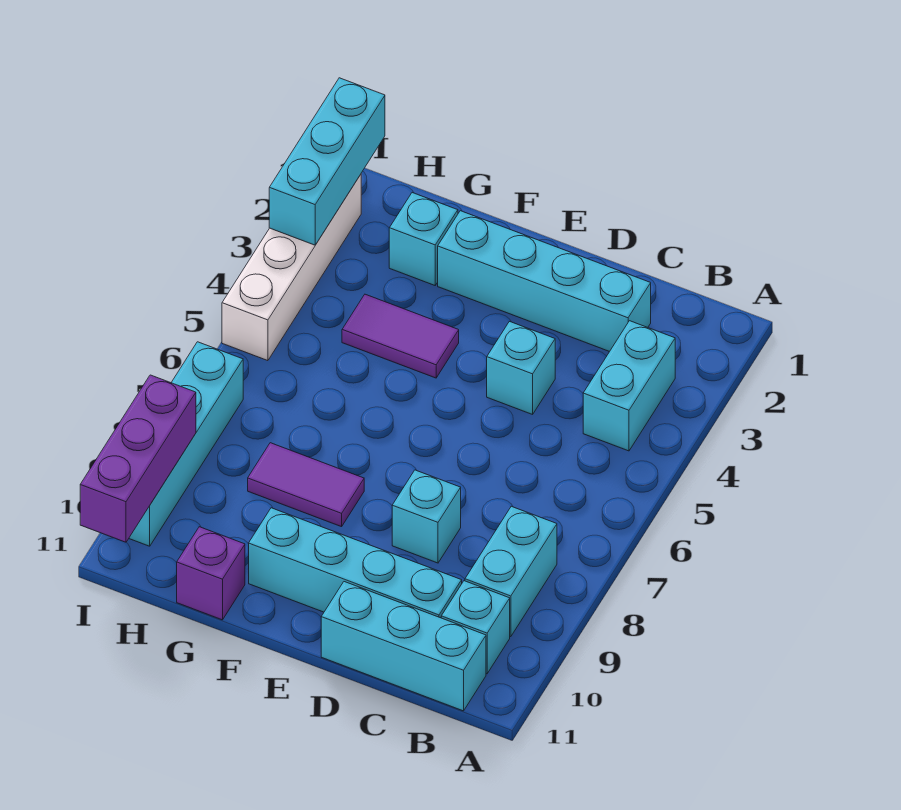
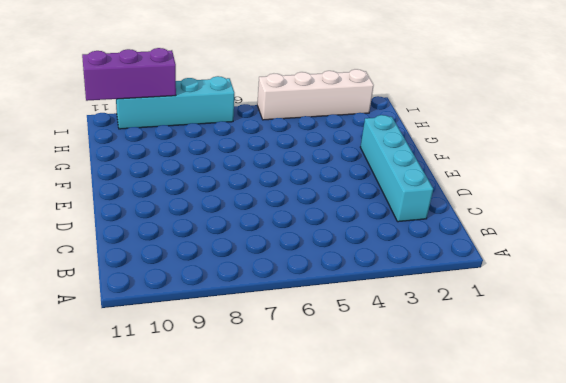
none -> cyan brick B3:B4 level 1
none -> cyan brick B8:B9 level 1
none -> cyan brick B10 level 1

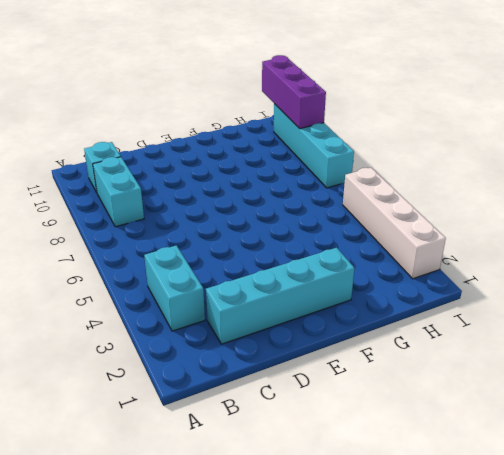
none -> cyan brick B11:D11 level 1
none -> cyan brick C10:F10 level 1
none -> cyan brick D4 level 1

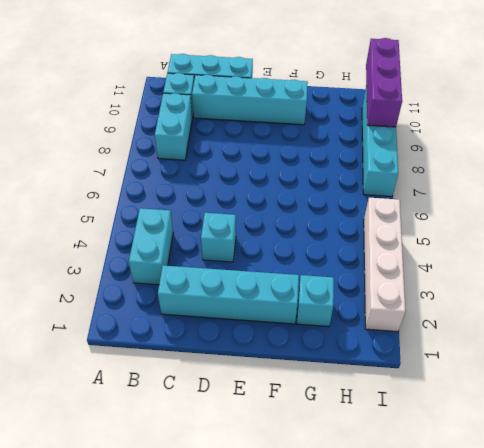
none -> cyan brick D8 level 1
none -> purple tile F4:G4 level 1
none -> purple tile F8:G8 level 1

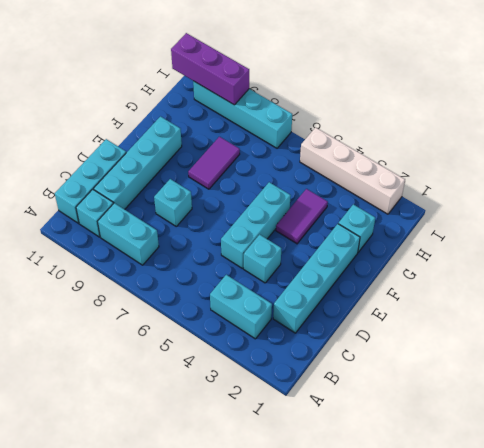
cyan brick D5:F5 level 1 -> cyan brick I1:I3 level 2
none -> purple brick G11 level 1

